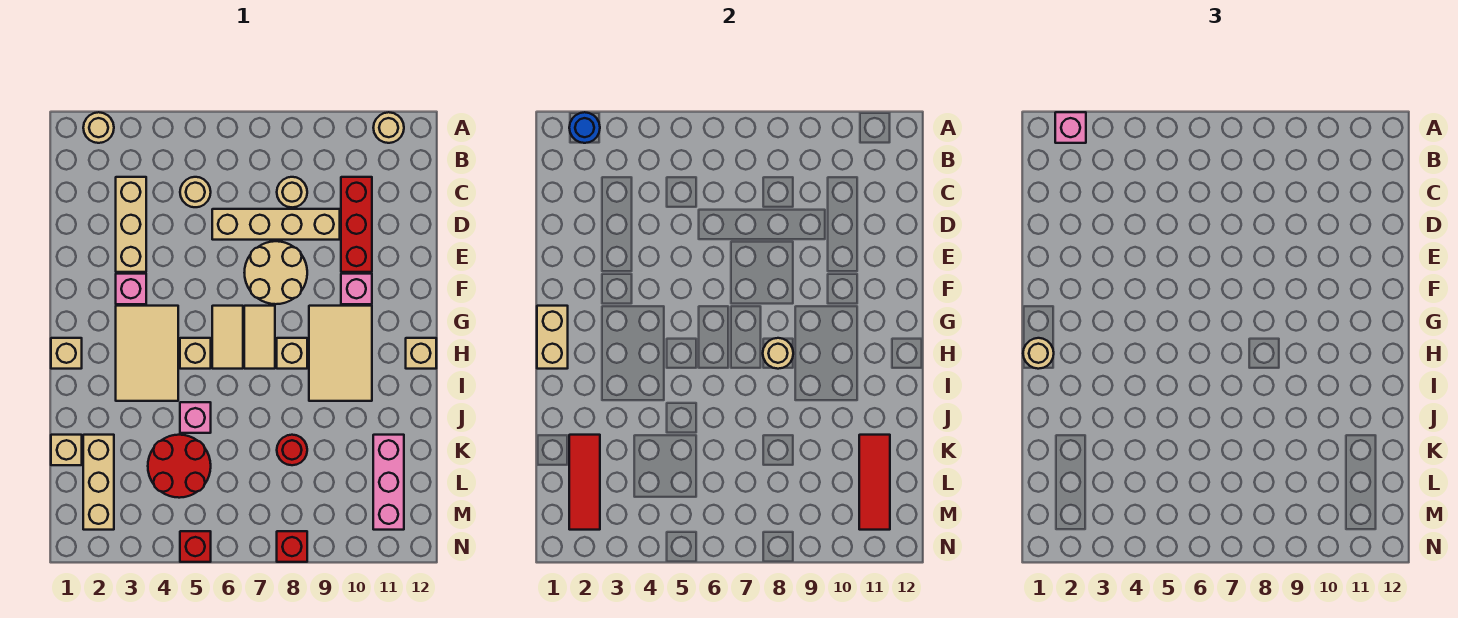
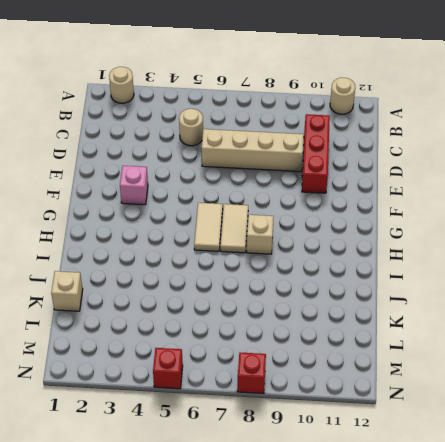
none -> tan brick C3:E3 level 1
none -> tan round brick C8 level 1
none -> tan round brick E7:F8 level 1
none -> pink brick F10 level 1

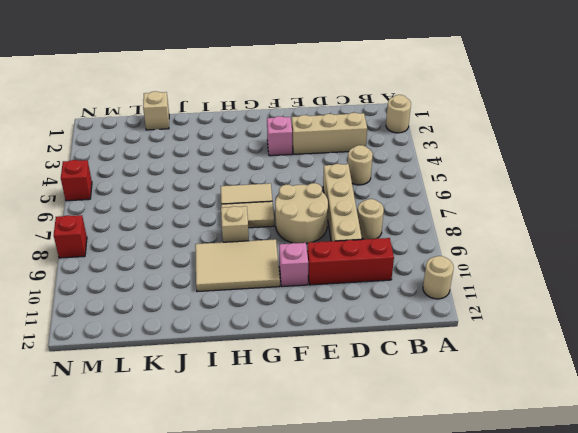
none -> tan tile G3:I4 level 1
none -> tan brick H1 level 1
none -> tan brick H5 level 1
none -> tan brick H12 level 1

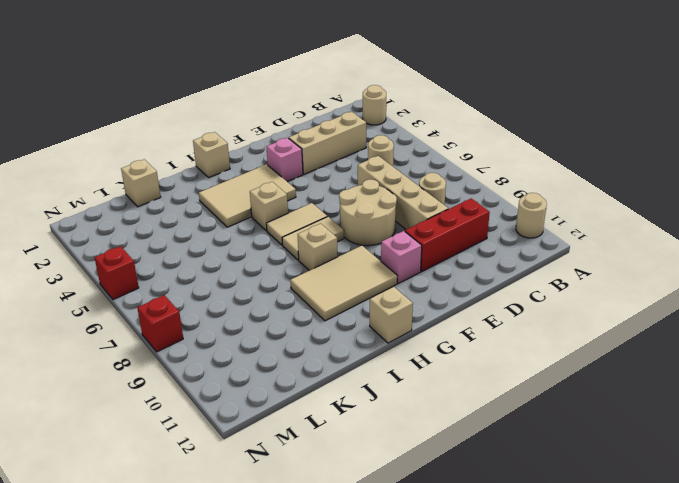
none -> pink brick J5 level 1
none -> tan brick K2:M2 level 1
none -> red round brick K4:L5 level 1
none -> red round brick K8 level 1

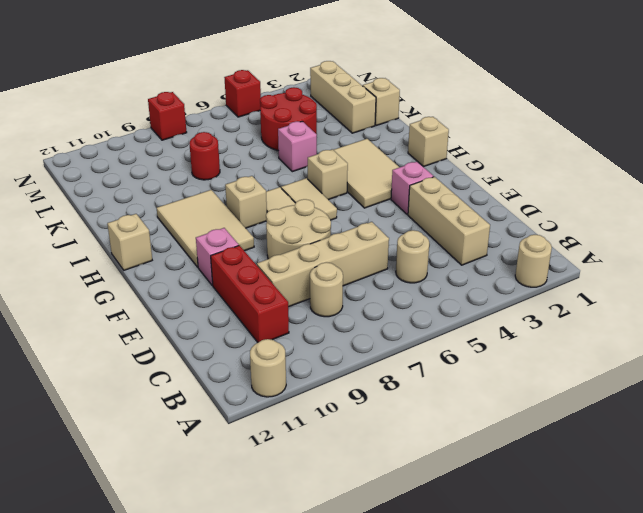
none -> pink brick K11:M11 level 1
none -> blue round brick A2 level 2
none -> tan brick G1:H1 level 2
none -> tan round brick H8 level 2

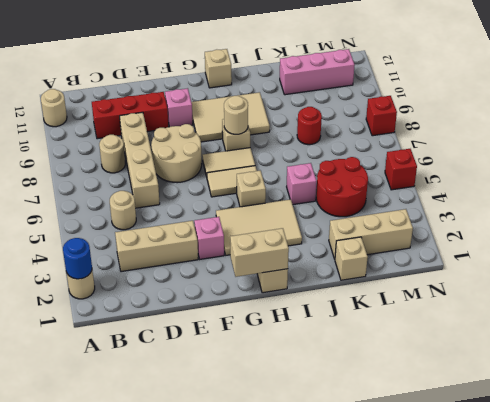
none -> red tile K2:M2 level 2
none -> red tile K11:M11 level 2
none -> pink brick A2 level 3
none -> tan round brick H1 level 3

